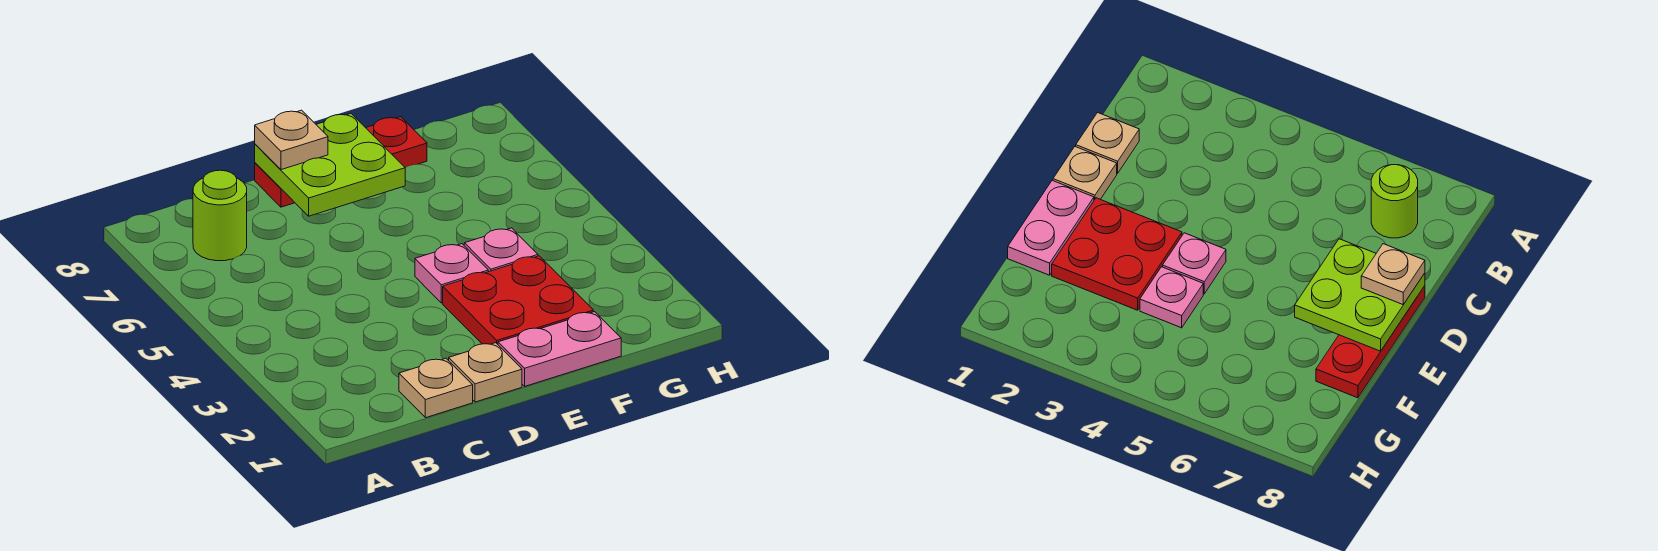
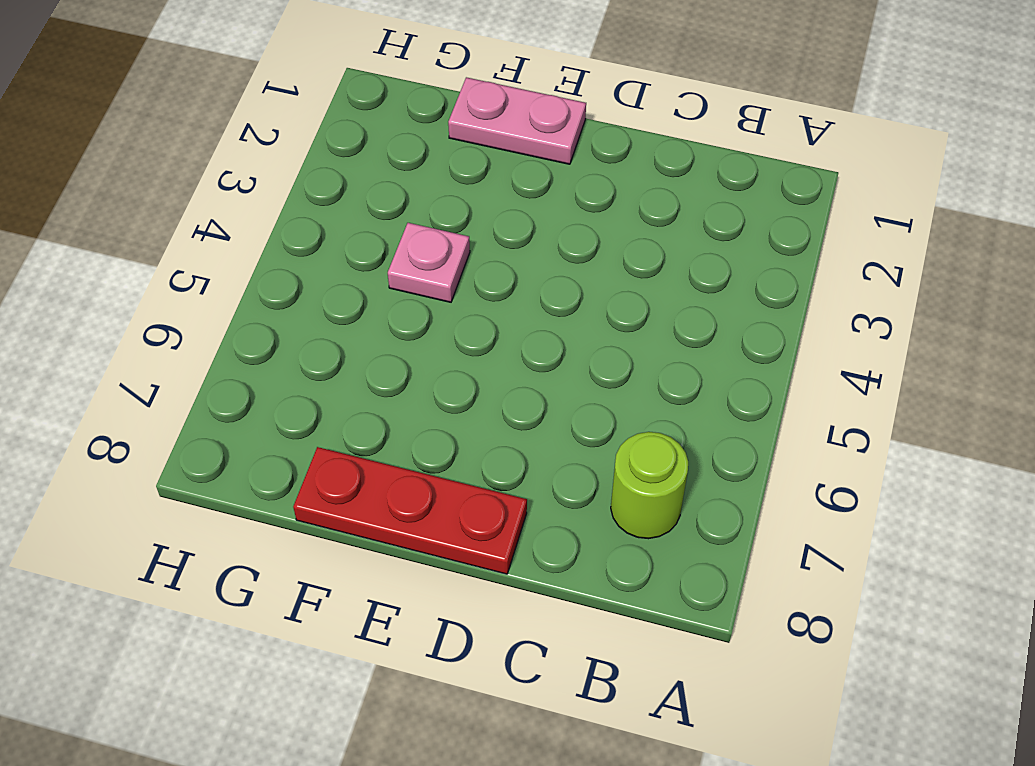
none -> tan plate C1 level 1
none -> tan plate D1 level 1

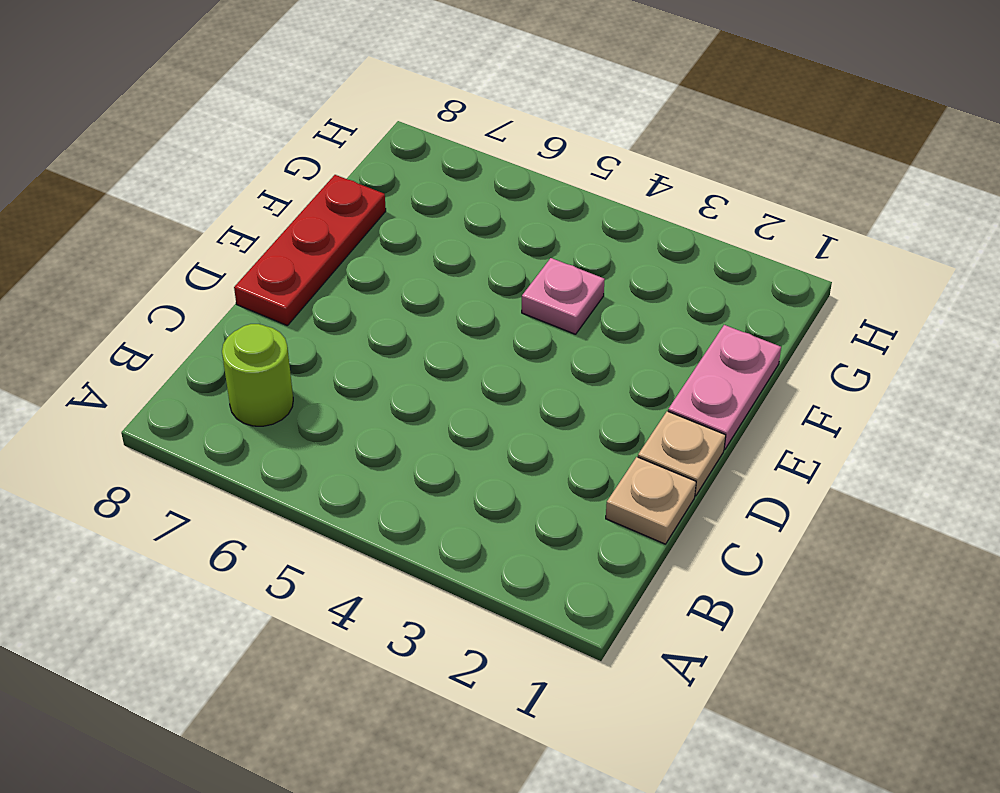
none -> red plate E2:F3 level 1
none -> pink plate E4 level 1

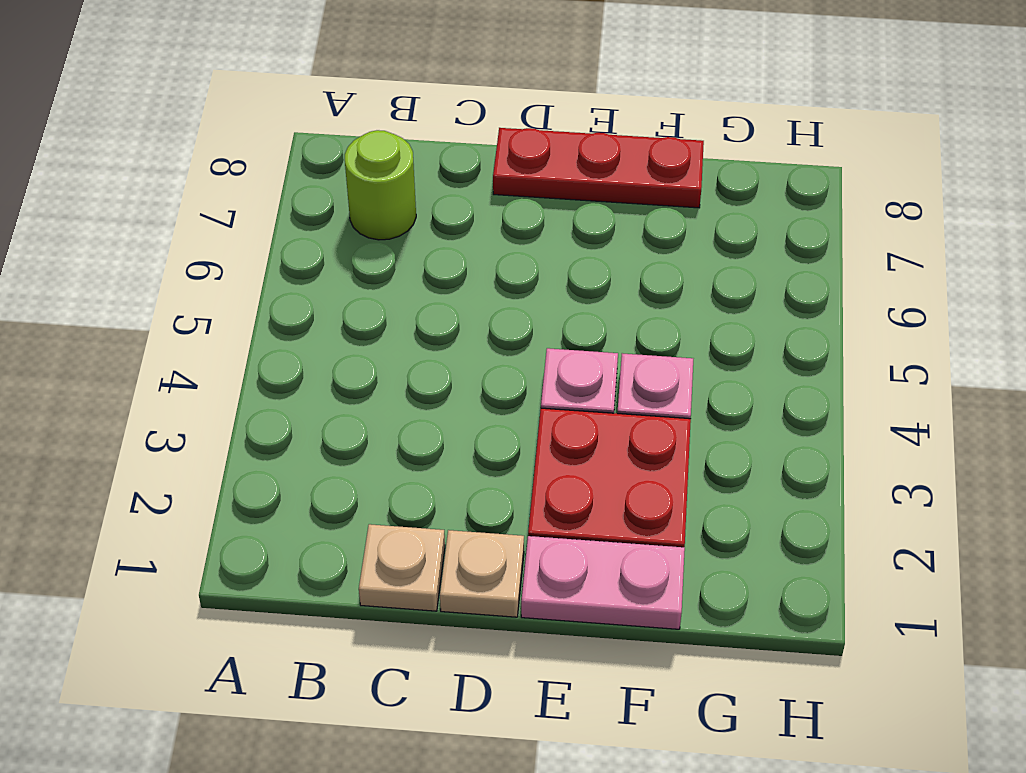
none -> lime plate D7:E8 level 2
none -> tan plate D8 level 3

